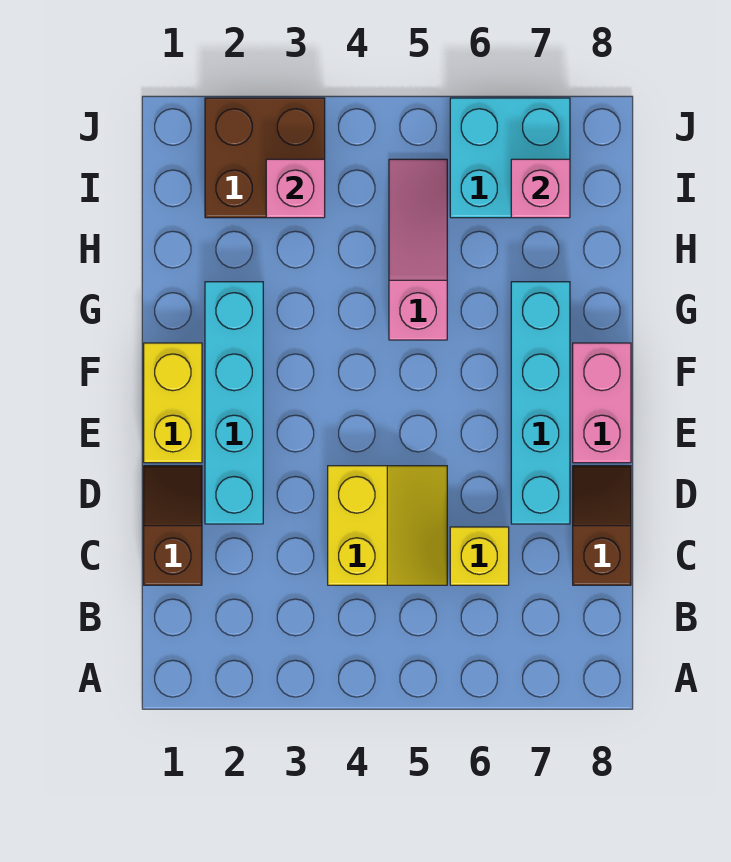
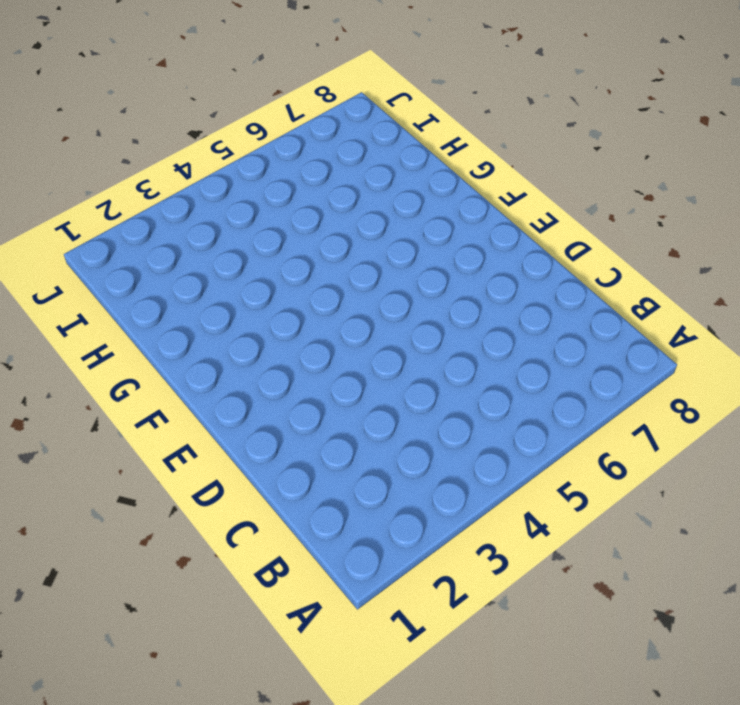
none -> brown slope C1:D1 level 1 top C
none -> yellow slope C4:D5 level 1 top 4
none -> yellow brick C6 level 1

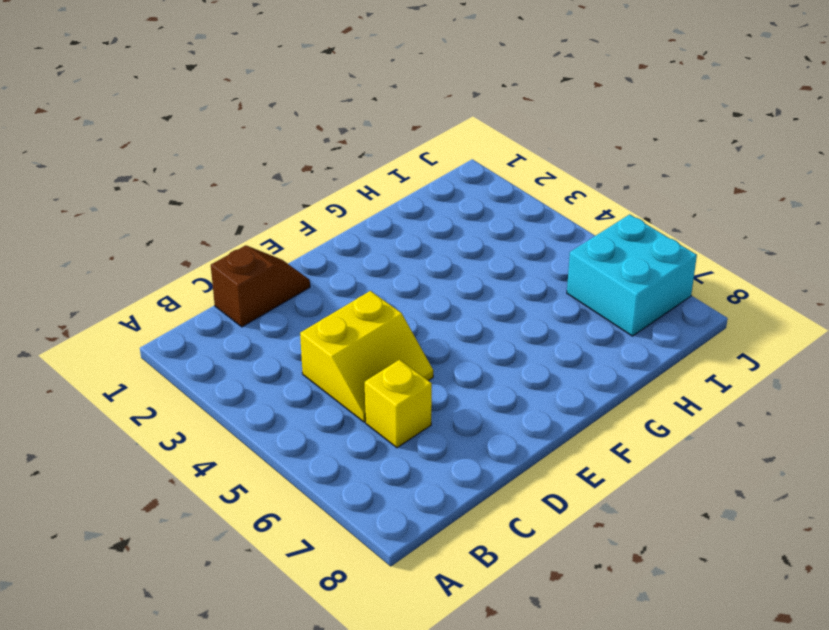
none -> brown slope C8:D8 level 1 top C
none -> cyan brick D2:G2 level 1
none -> cyan brick D7:G7 level 1

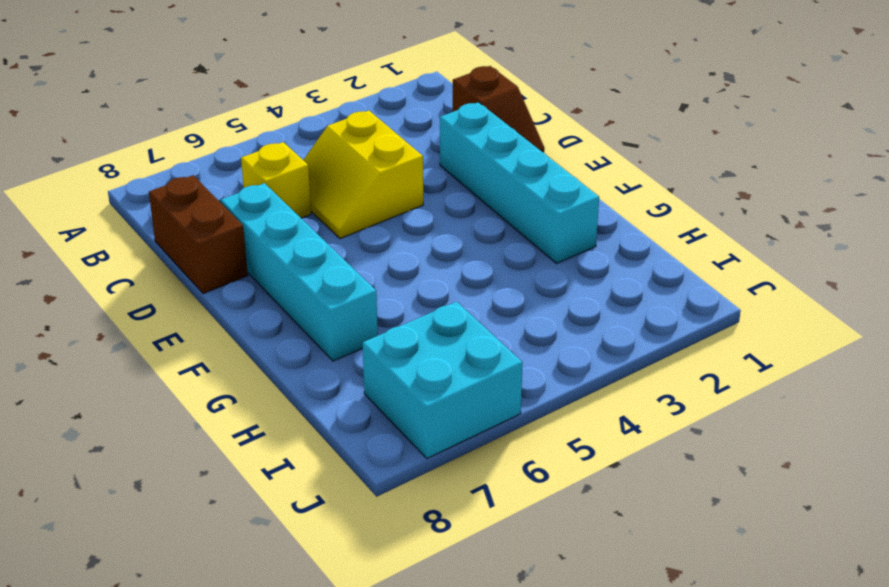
brown brick C8:D8 level 1 -> brown slope C8:D8 level 1 top C
none -> yellow brick E1:F1 level 1
none -> pink brick E8:F8 level 1
none -> pink slope G5:I5 level 1 top G

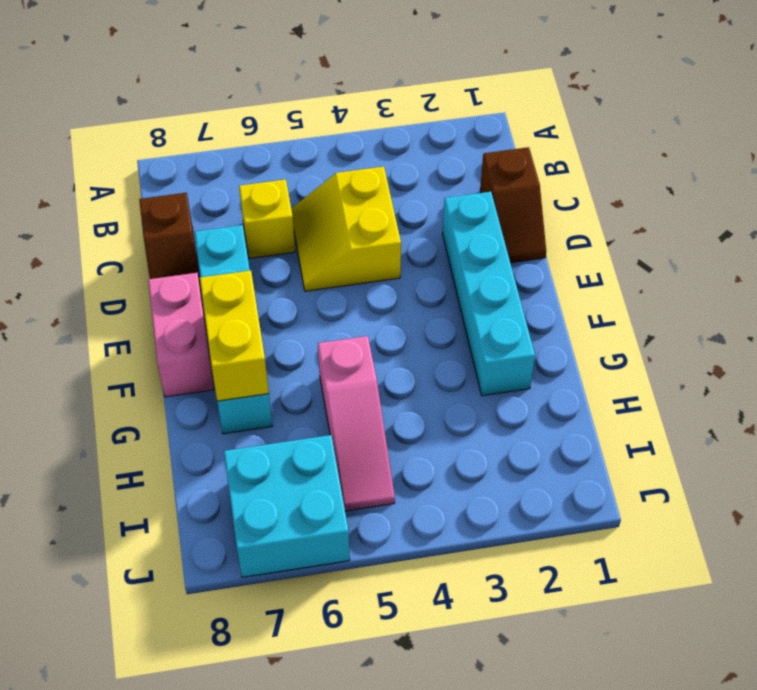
yellow brick F7:G7 level 2 -> yellow brick E1:F1 level 1
none -> brown brick I2:J3 level 1
none -> pink brick I3 level 2
none -> pink brick I7 level 2

